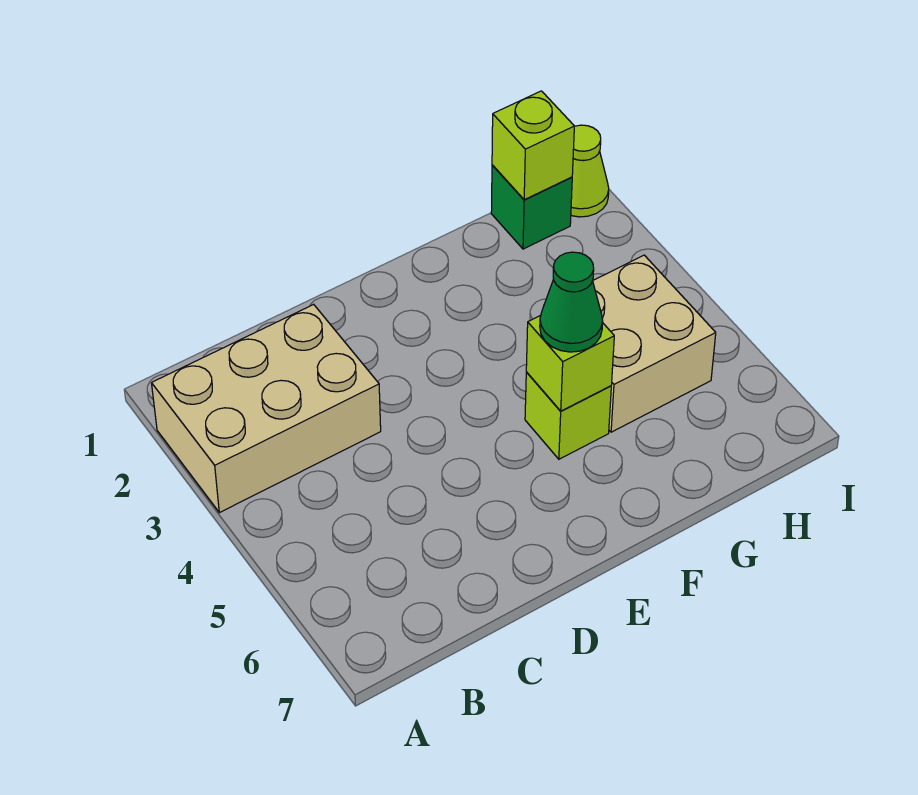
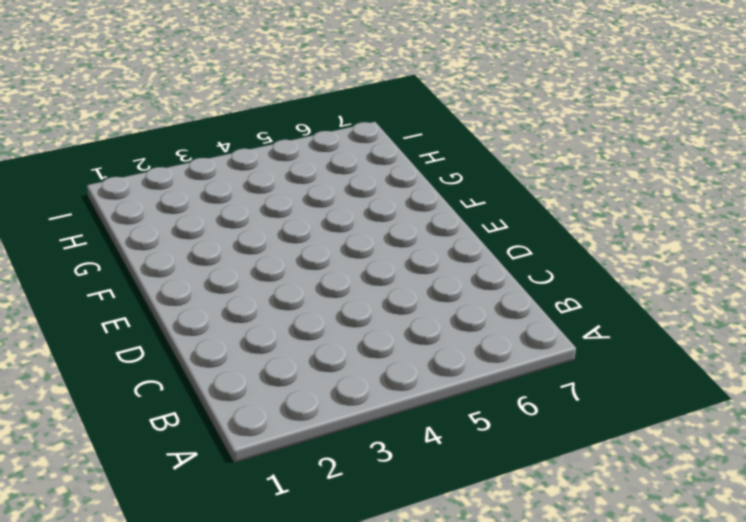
none -> tan brick A2:C3 level 1
none -> lime brick F5 level 1

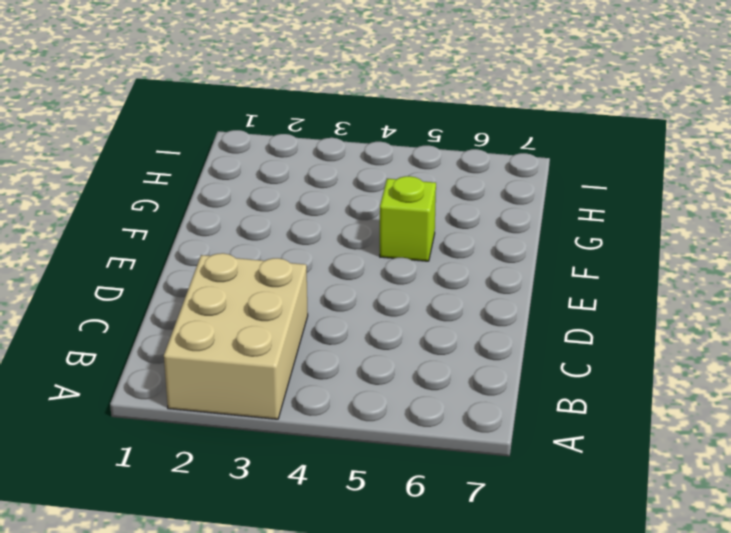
none -> tan brick G4:H5 level 1
none -> green brick H1 level 1

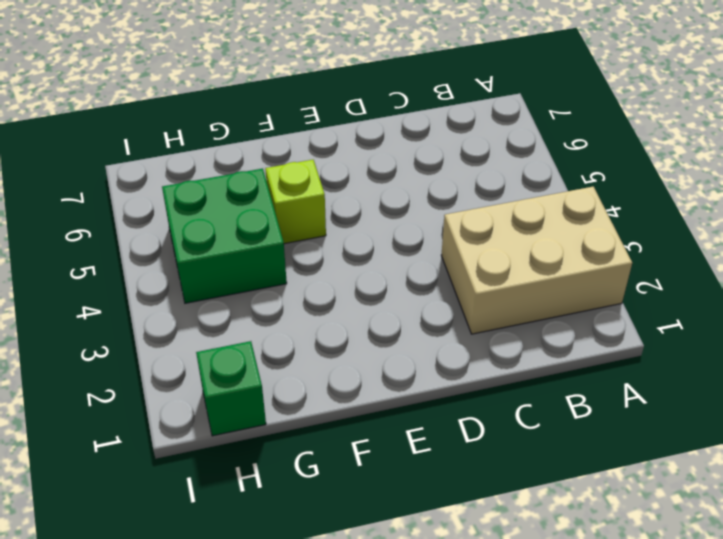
green brick G4:H5 level 1 -> tan brick G4:H5 level 1
none -> lime cone I1 level 1
none -> lime brick F5 level 2

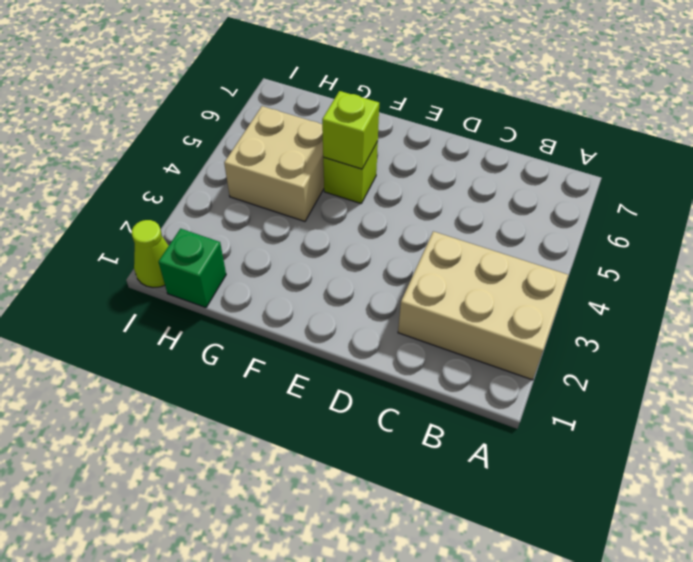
none -> lime brick H1 level 2
none -> green cone F5 level 3

